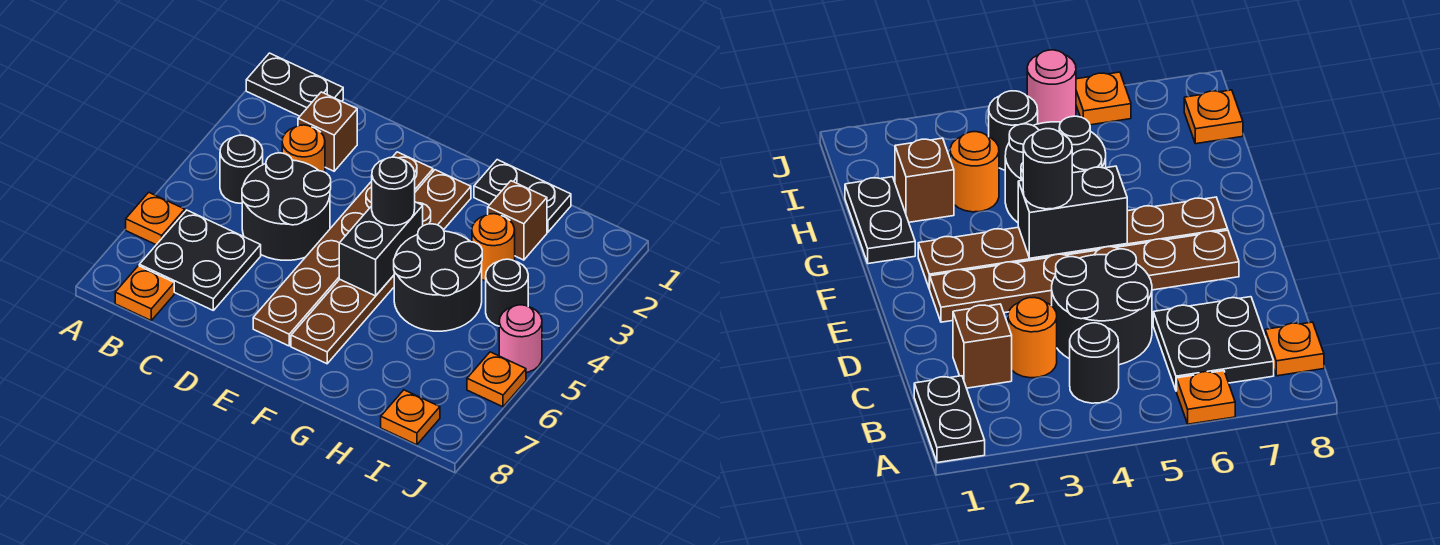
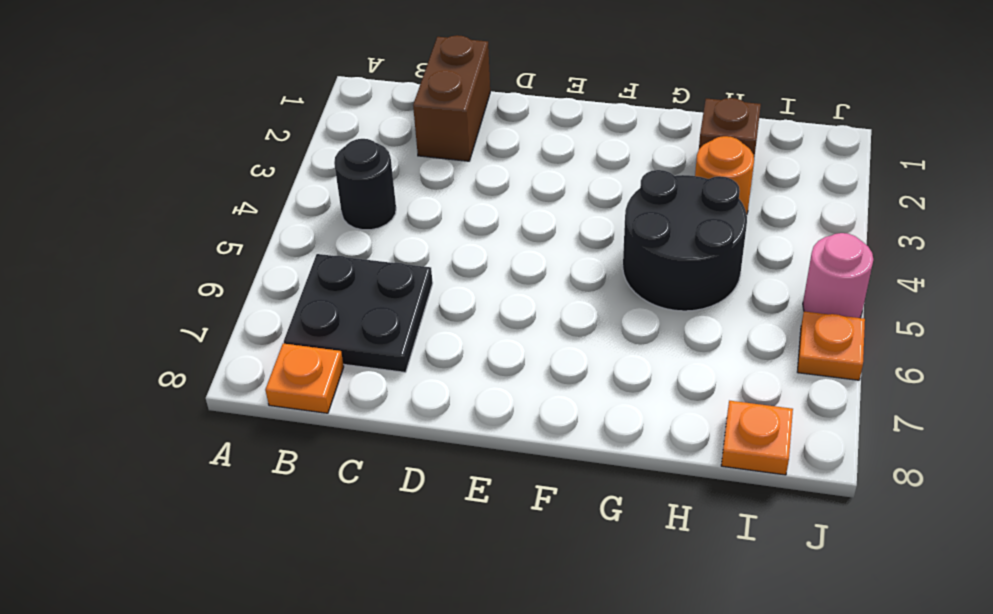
brown brick C1:C2 level 1 -> brown brick C2 level 1
none -> black plate A1:B1 level 1
none -> orange plate A6 level 1
none -> orange round brick C3 level 1

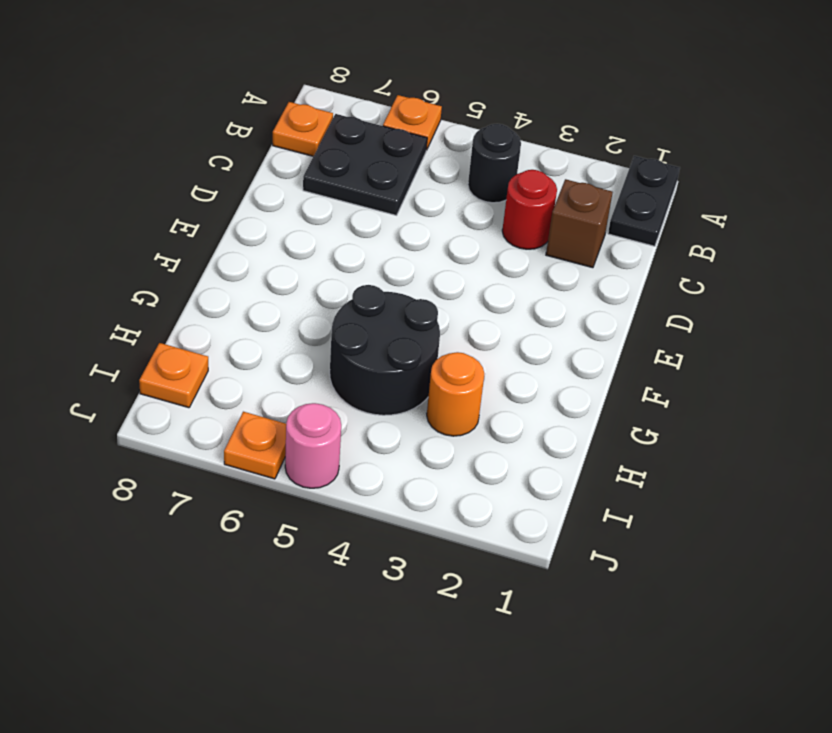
red round brick C3 level 1 -> orange round brick C3 level 1
none -> black round brick C4:D5 level 1
none -> brown plate E2:E7 level 1
none -> brown plate F2:F7 level 1

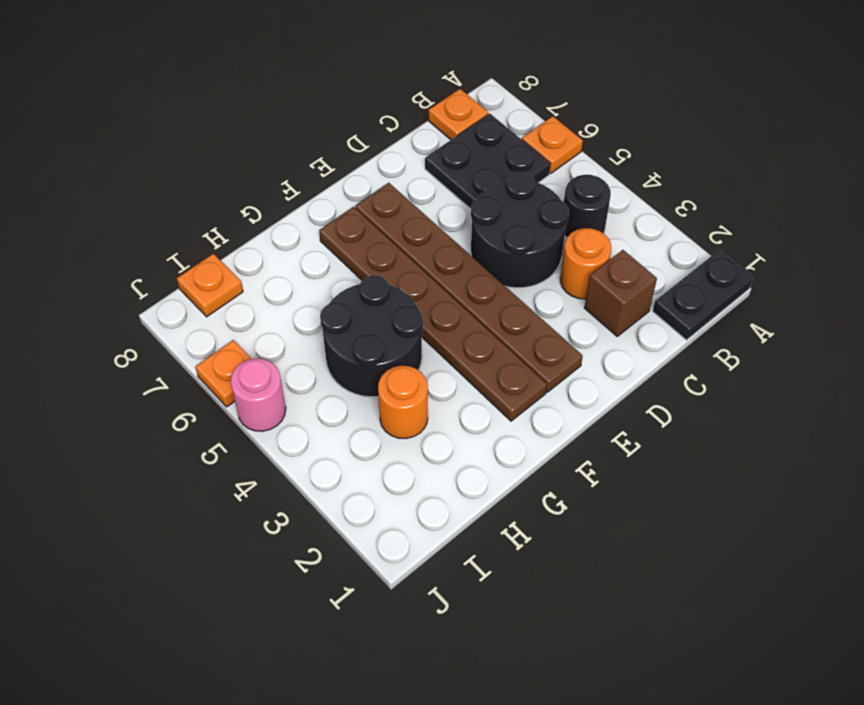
none -> black plate G1:H1 level 1
none -> brown brick H2 level 1
none -> black round brick I4 level 1

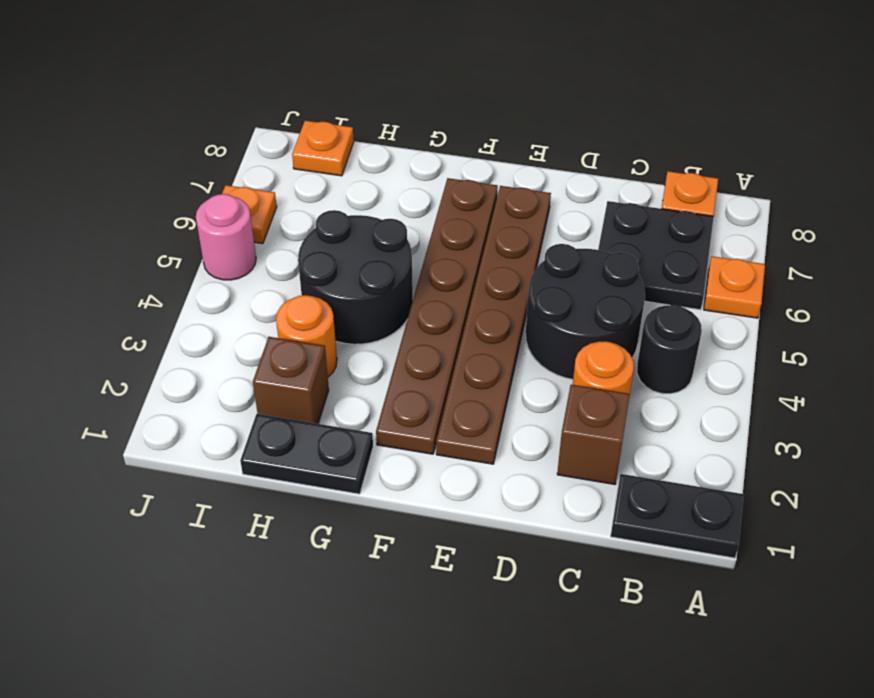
none -> black round brick I4 level 1
none -> black brick F4:F5 level 2
none -> black round brick F4 level 3

